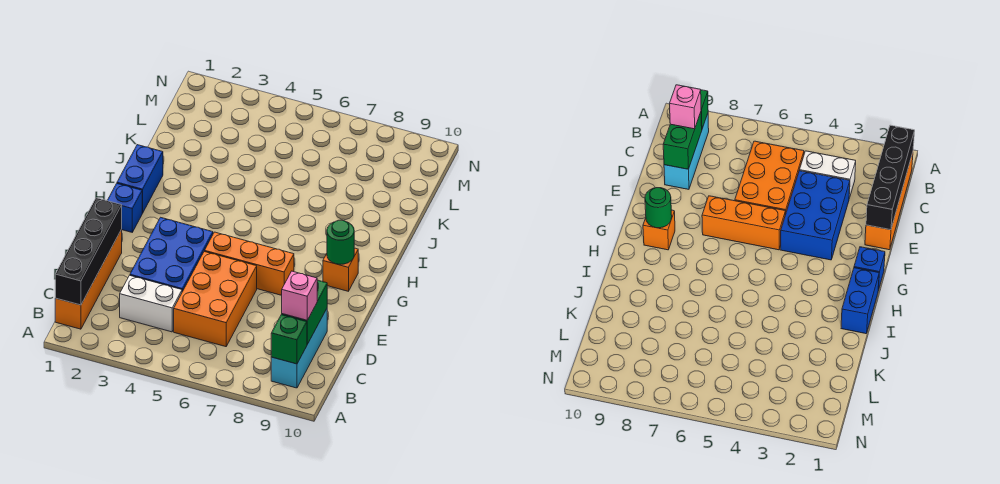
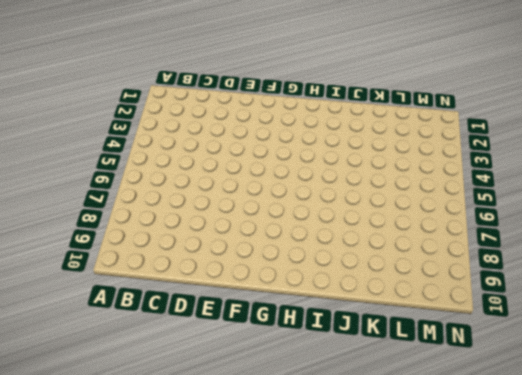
none -> orange brick B1:E1 level 1
none -> cyan brick B9:D9 level 1
none -> white brick C3:C4 level 1

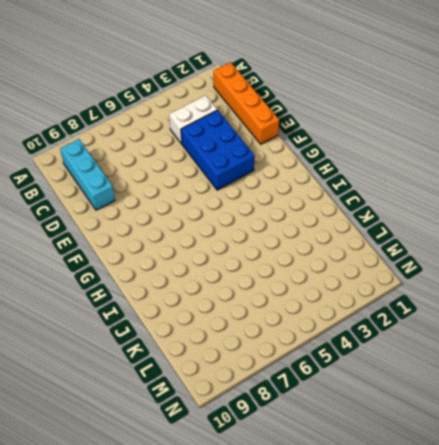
none -> orange brick C5:E6 level 1
none -> orange brick F5:F7 level 1
none -> blue brick G1 level 1

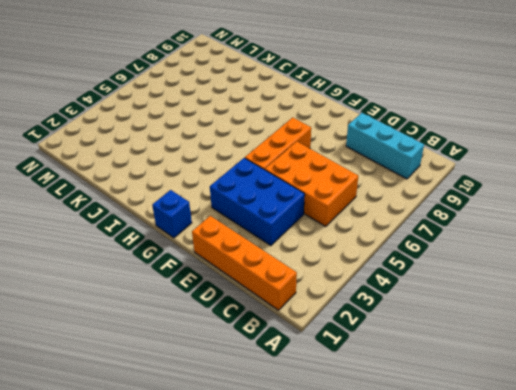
none -> white brick C3:C4 level 1
none -> orange brick G9 level 1
none -> blue brick H1:I1 level 1

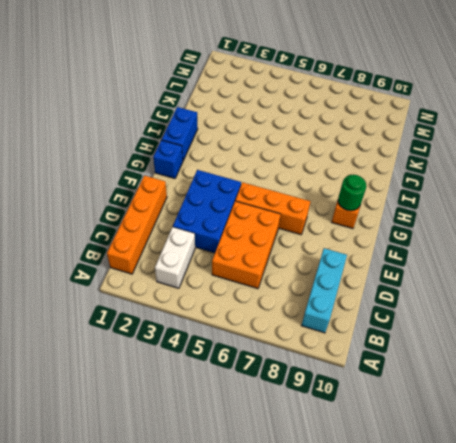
white brick B3:C3 level 1 -> white brick C3:C4 level 1
none -> black brick B1:E1 level 2
none -> green brick B9 level 2
none -> green brick C9:D9 level 2

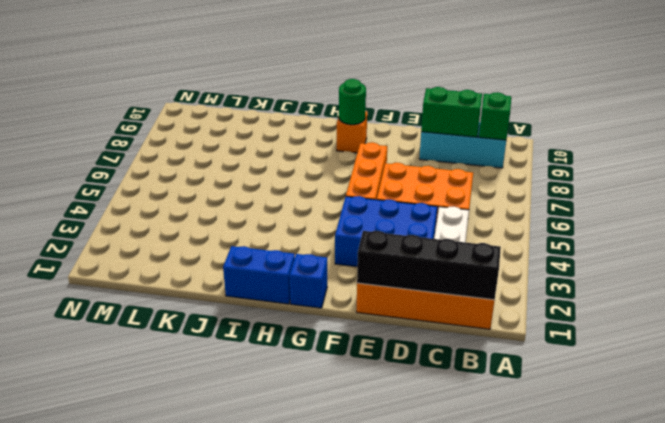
none -> pink brick C9 level 3

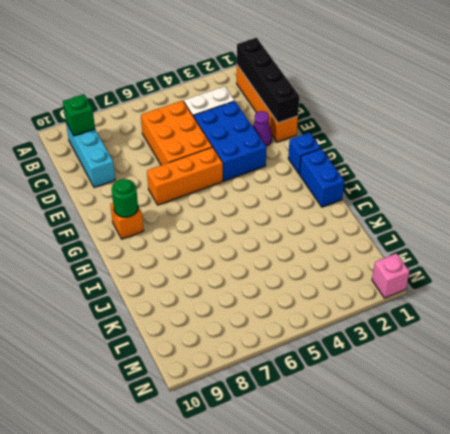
purple cone E2 level 1 -> none
pink brick N1 level 1 -> pink brick C9 level 3
none -> green brick C9:D9 level 2

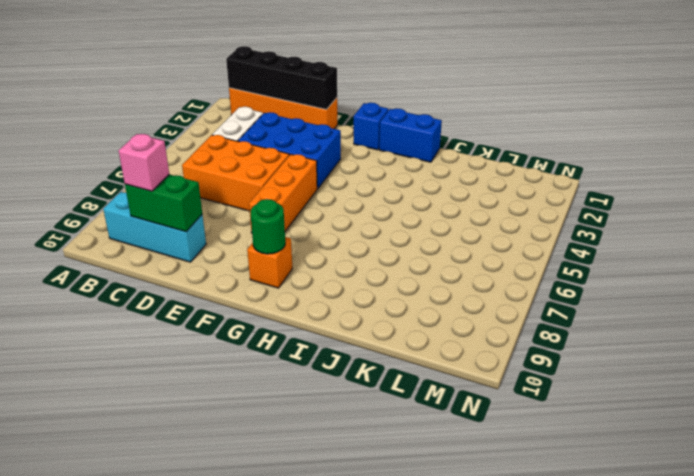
none -> green brick B9 level 2

